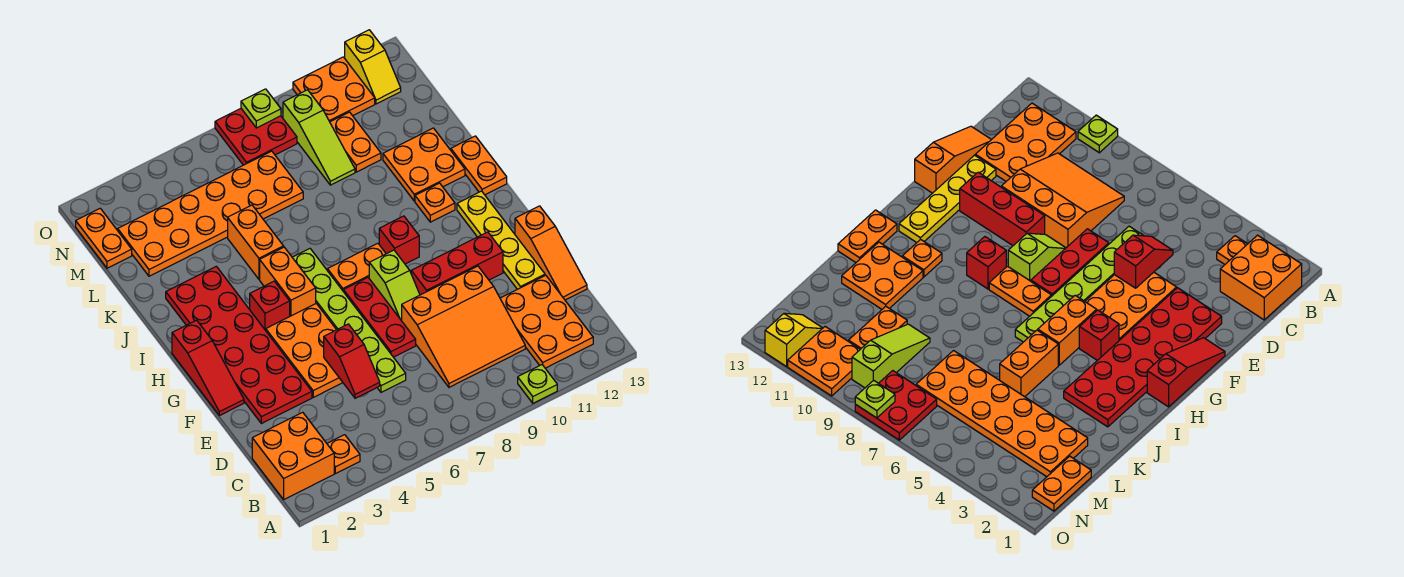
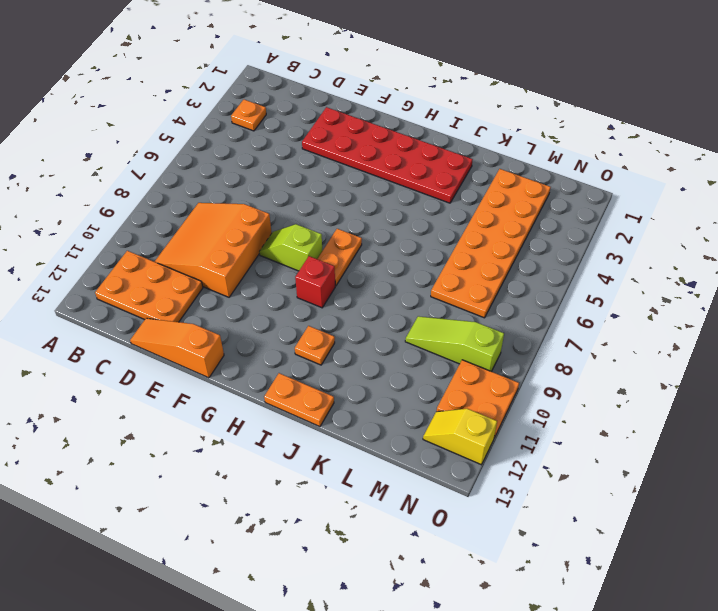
none -> lime plate A10 level 1
none -> orange brick B1:C2 level 1
none -> lime plate D6:I6 level 1
none -> orange plate E4:G5 level 1

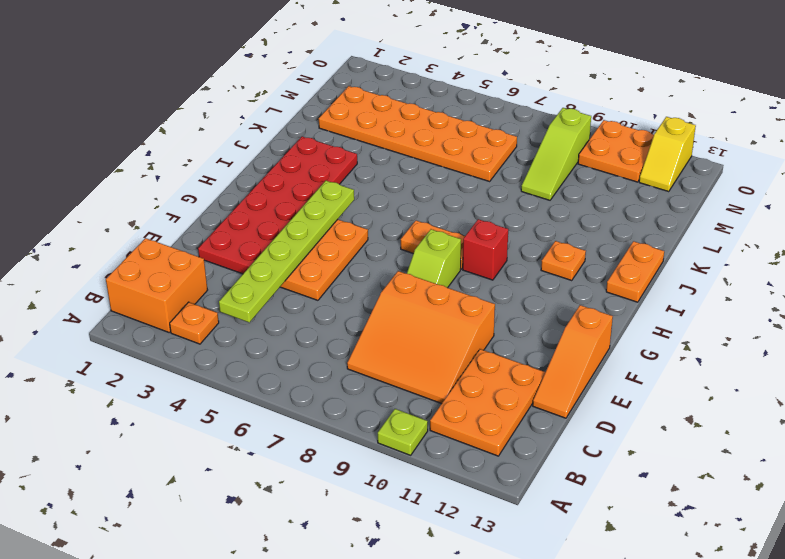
lime plate C4:H4 level 2 -> lime plate D6:I6 level 1
none -> red plate E7:G7 level 1
none -> yellow plate E12:H12 level 1
none -> red slope F1:H1 level 1 top H
none -> red brick F9:F11 level 1

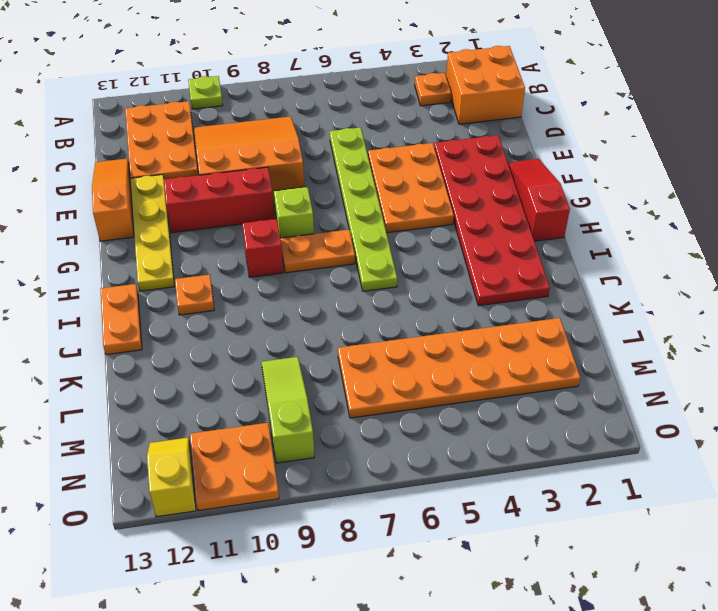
none -> red plate E7:G7 level 1
none -> red brick H4 level 1
none -> orange brick H5:I5 level 1
none -> orange brick J5:K5 level 1

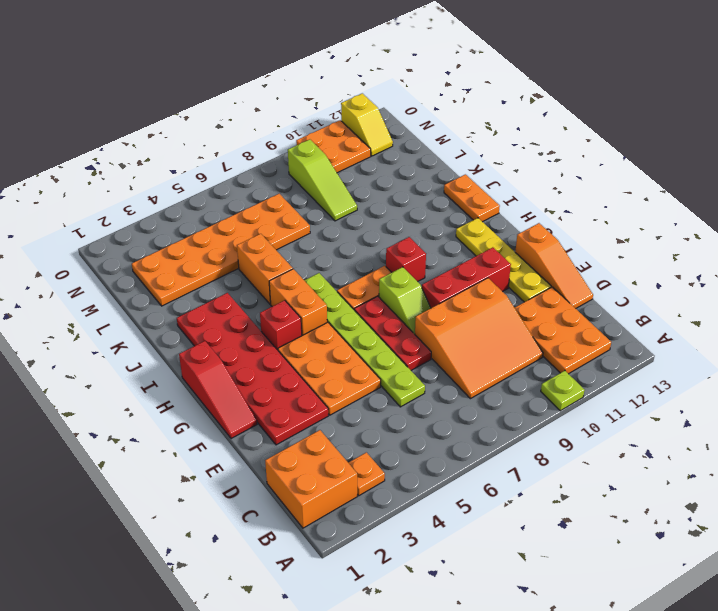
none -> orange plate I11 level 1
none -> orange plate J11:K12 level 1
none -> orange plate L10:M10 level 1
none -> orange plate M1:N1 level 1

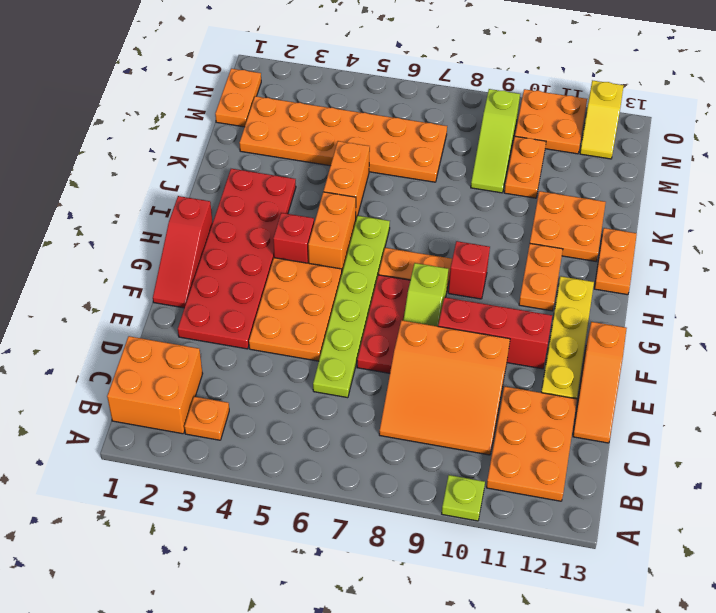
orange plate H11:I11 level 1 -> orange plate I11 level 1
none -> red plate N7:O8 level 1
none -> red slope D5:E5 level 2 top E
none -> lime plate O8 level 2

